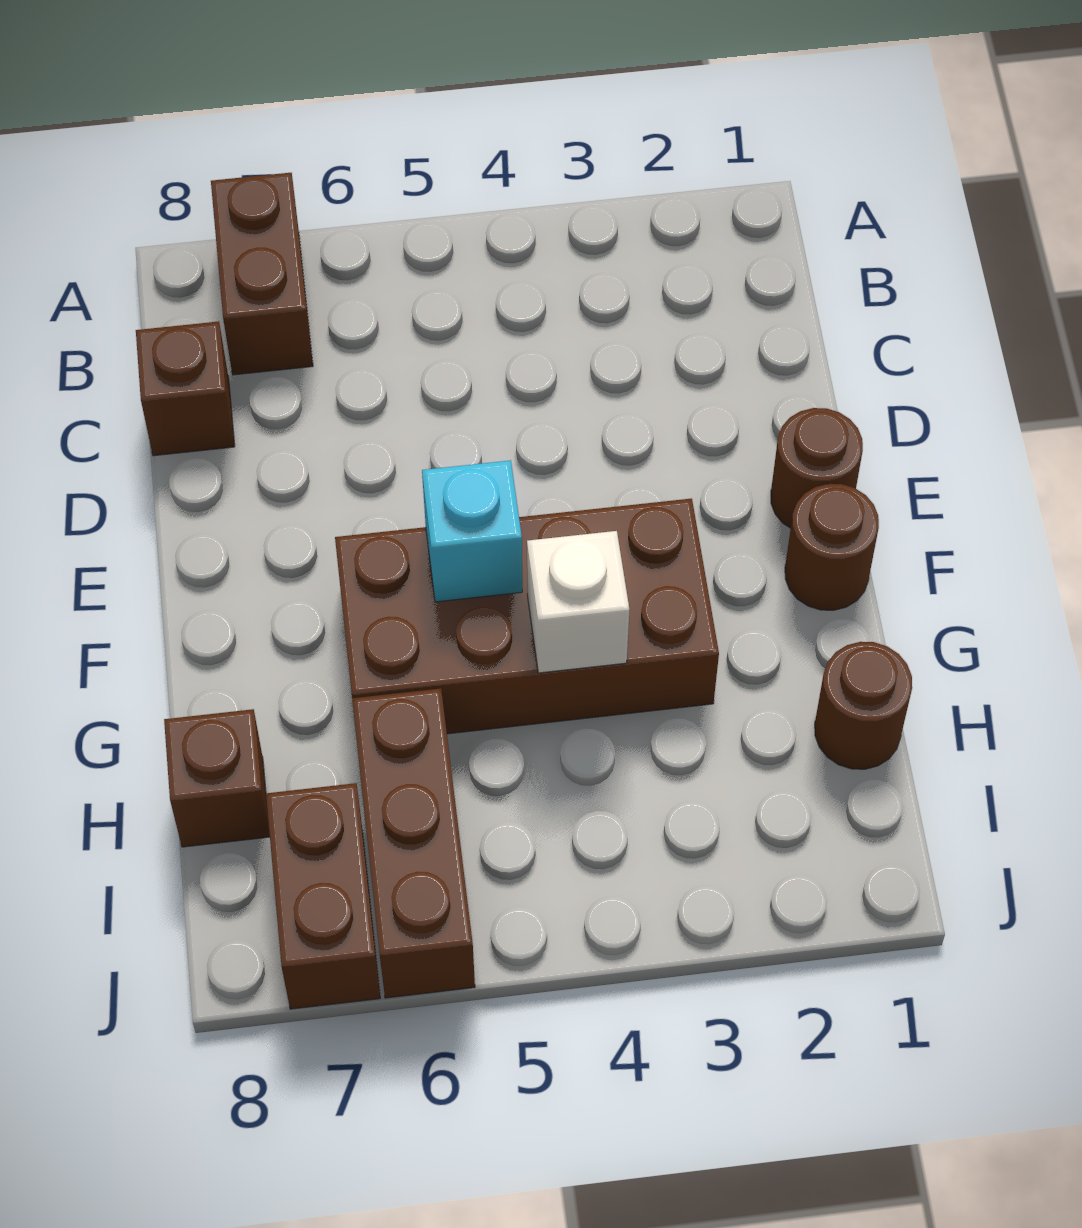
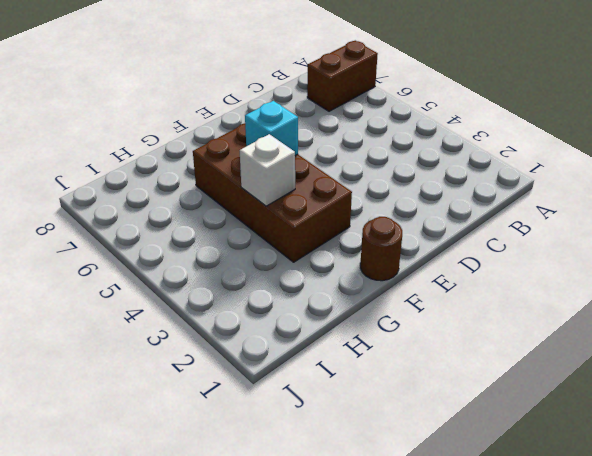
none -> brown brick C8 level 1
none -> brown round brick E1 level 1

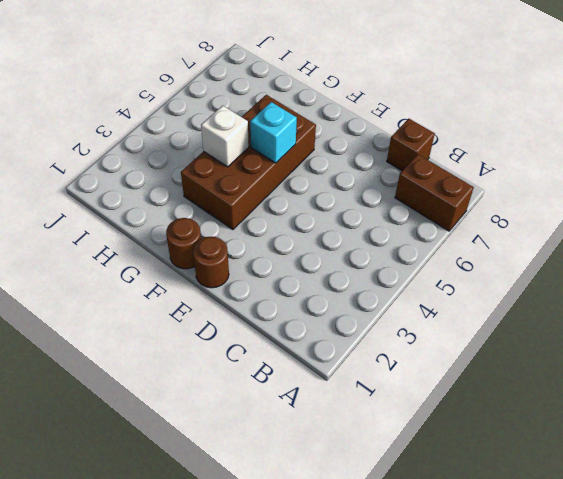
none -> brown round brick H1 level 1
none -> brown brick H6:J6 level 1

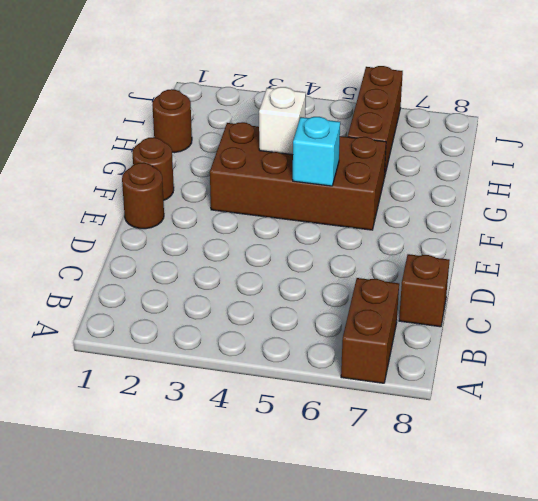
none -> brown brick H8 level 1
none -> brown brick I7:J7 level 1

